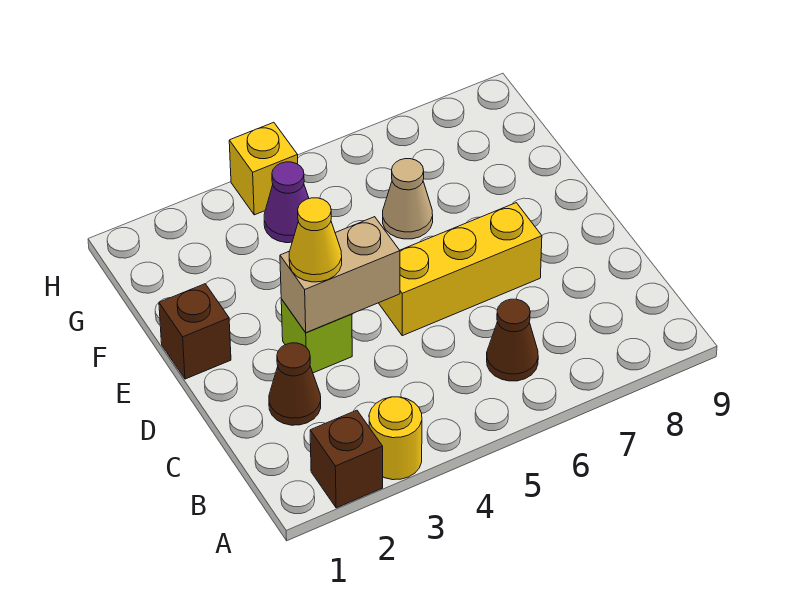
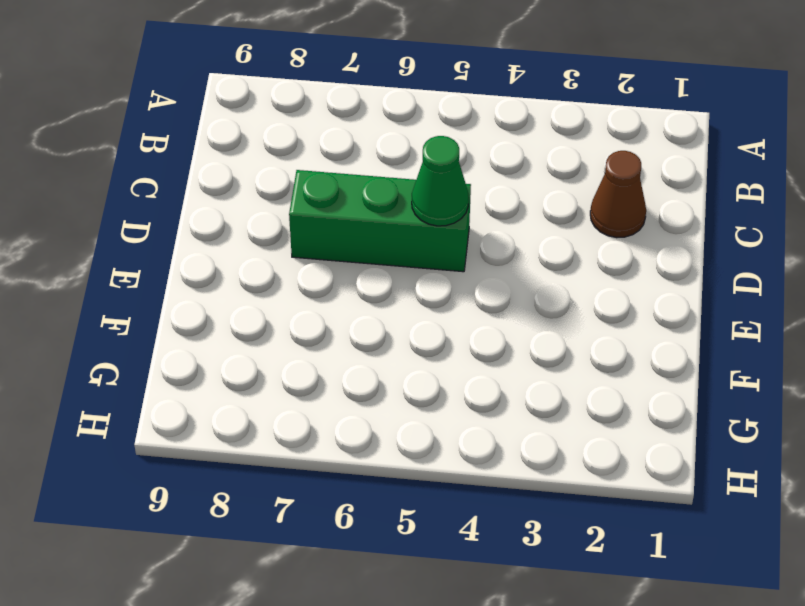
green brick D5:D7 level 1 -> yellow brick D5:D7 level 1
green cone D5 level 2 -> none
none -> brown brick A2 level 1
none -> yellow round brick A3 level 1
none -> brown cone B6 level 1

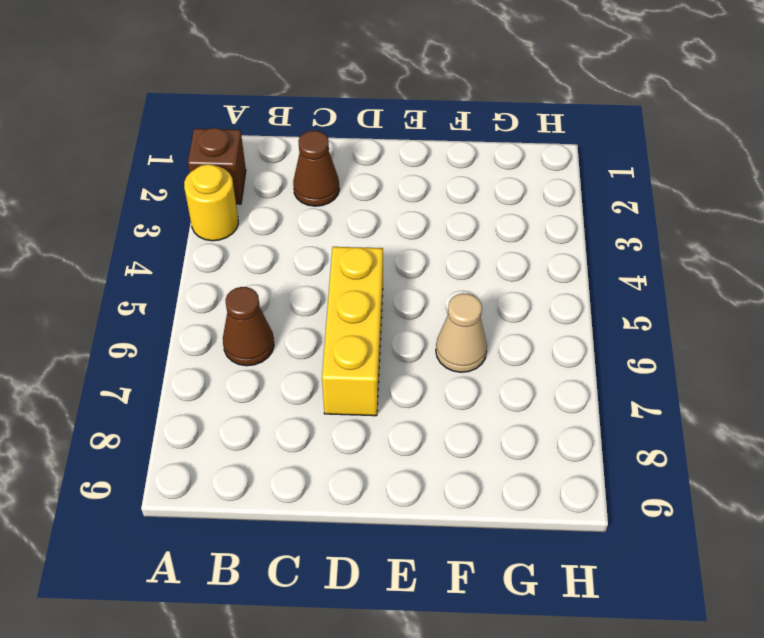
none -> lime brick D3 level 1
none -> brown brick E1 level 1
none -> purple cone G4 level 1

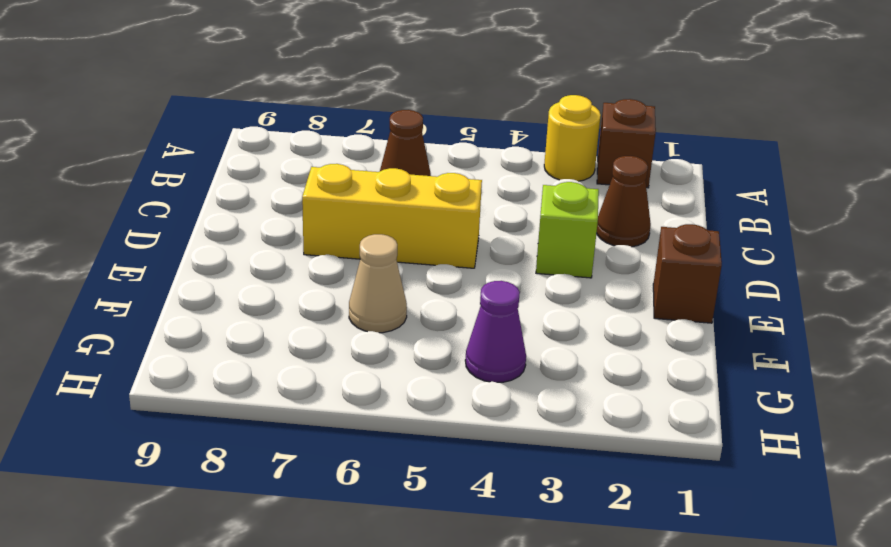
none -> yellow brick H4 level 1
none -> tan brick D3:D4 level 2
none -> yellow cone D3 level 3

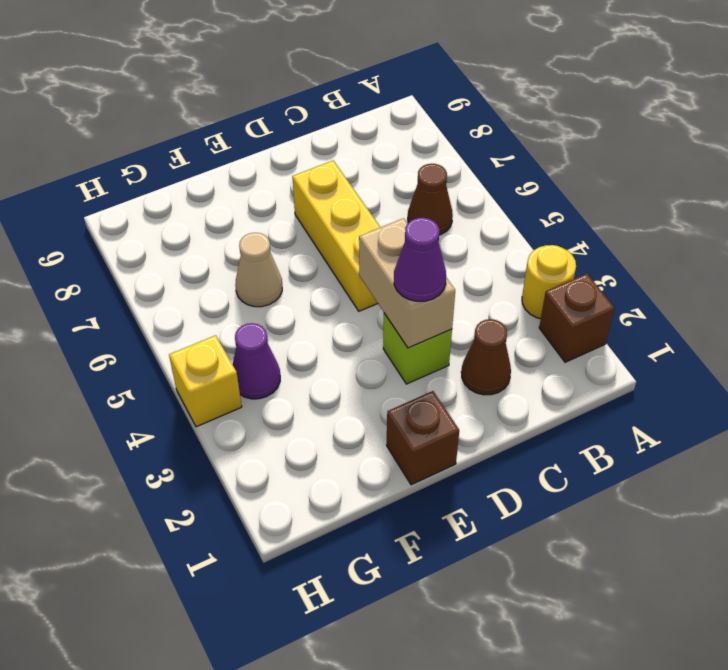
purple cone D3 level 3 -> yellow cone D3 level 3

